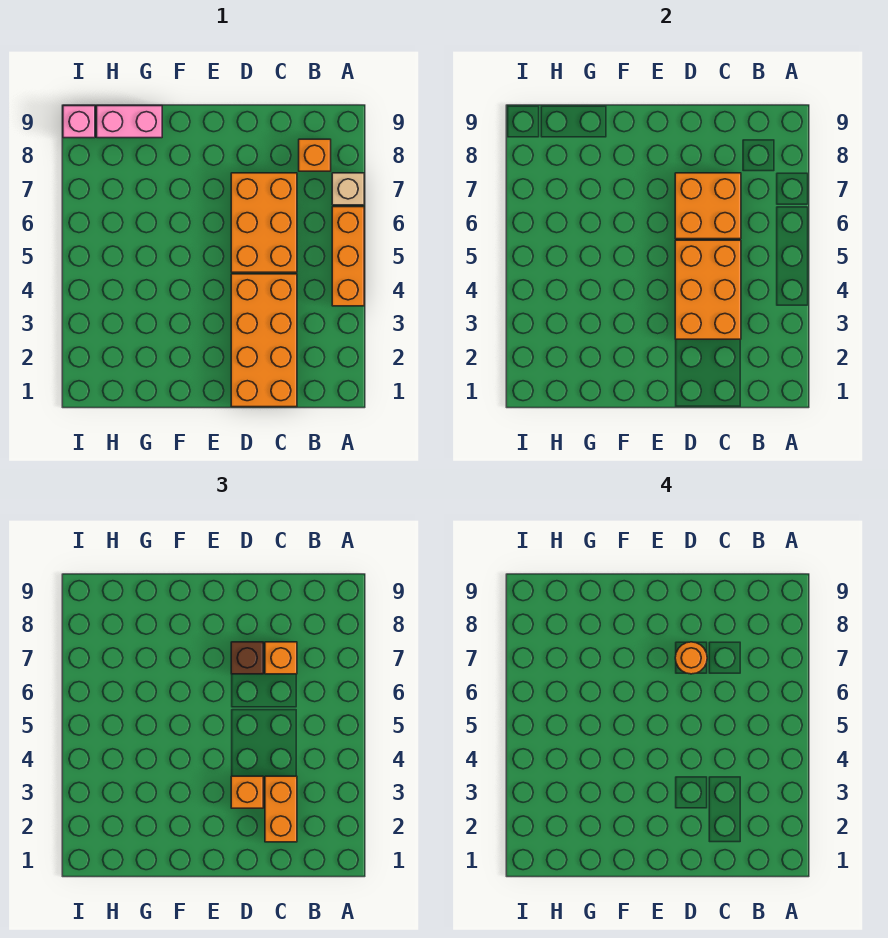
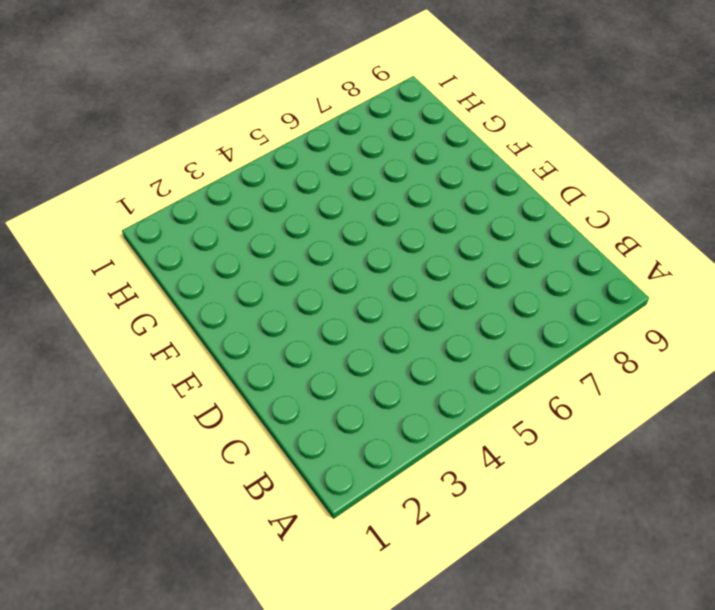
none -> orange brick A4:A6 level 1
none -> tan brick A7 level 1
none -> orange brick B8 level 1

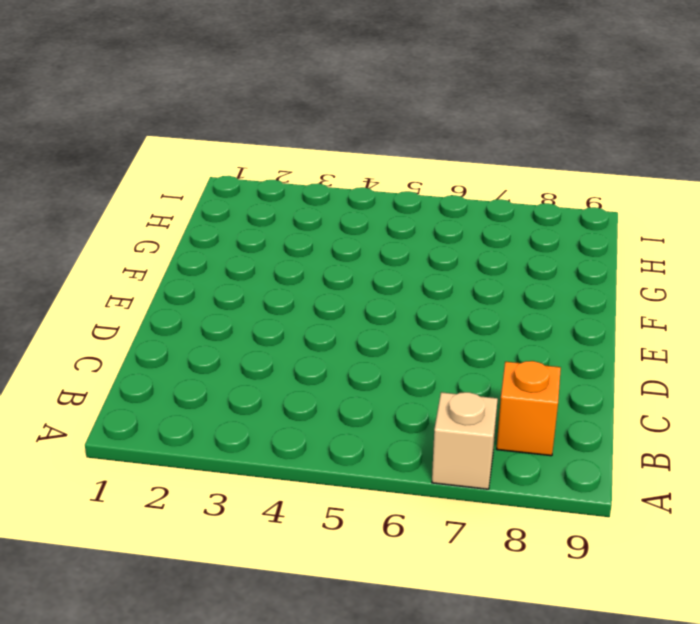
none -> orange brick A4:A6 level 1
none -> orange brick C1:D4 level 1
none -> orange brick C5:D7 level 1

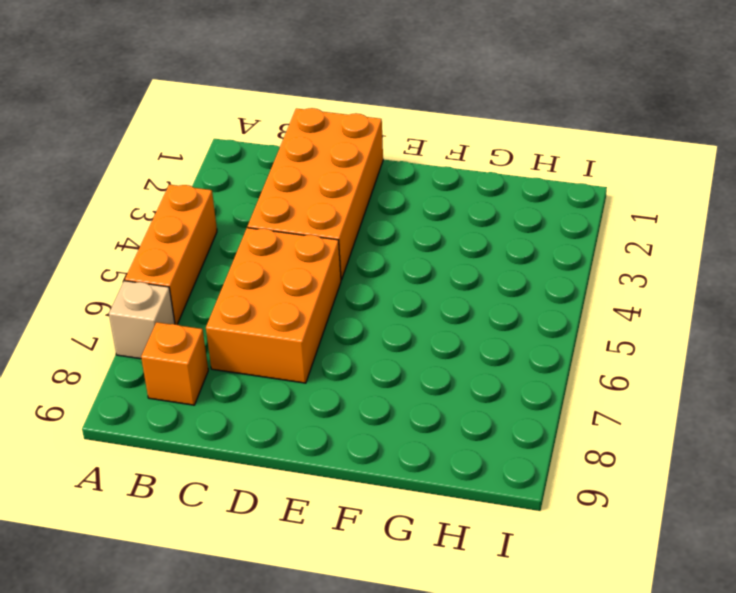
none -> pink brick G9:H9 level 1
none -> pink brick I9 level 1
none -> orange brick C3:D5 level 2

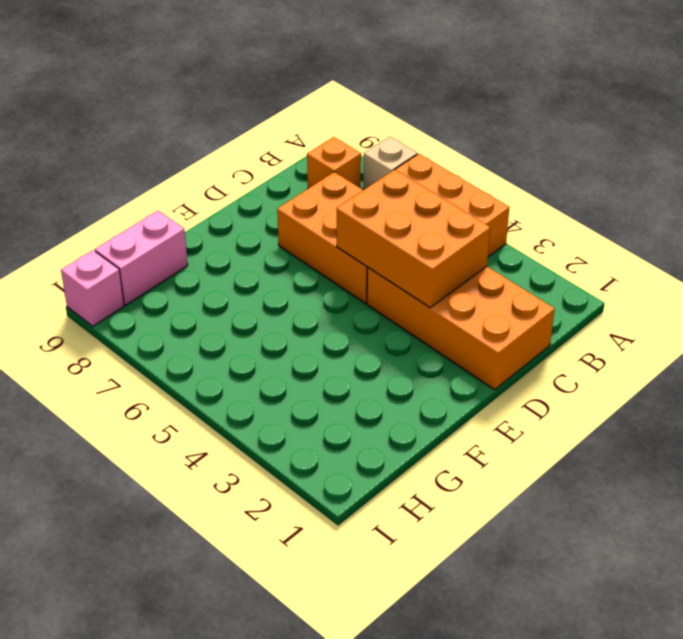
none -> orange brick C6:D7 level 2
none -> orange brick C2:C3 level 3
none -> orange brick C7 level 3

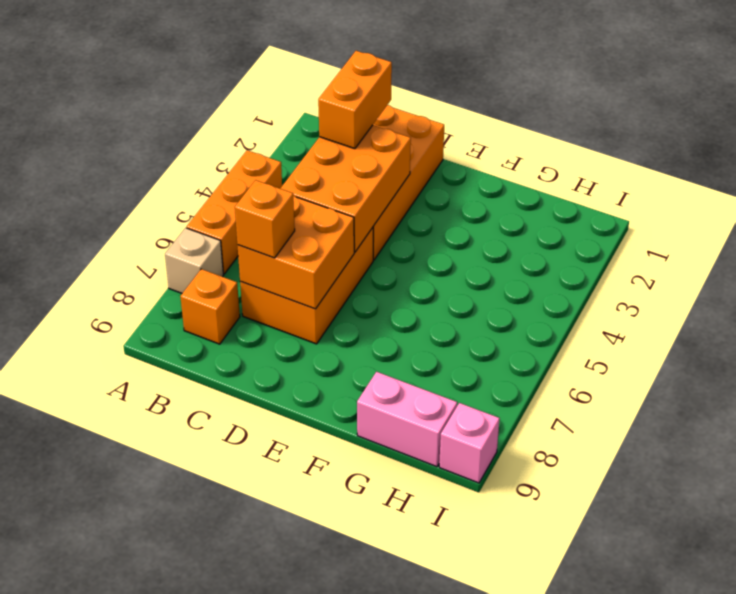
none -> orange brick D3 level 3
none -> brown brick D7 level 3
none -> orange round brick D7 level 4

